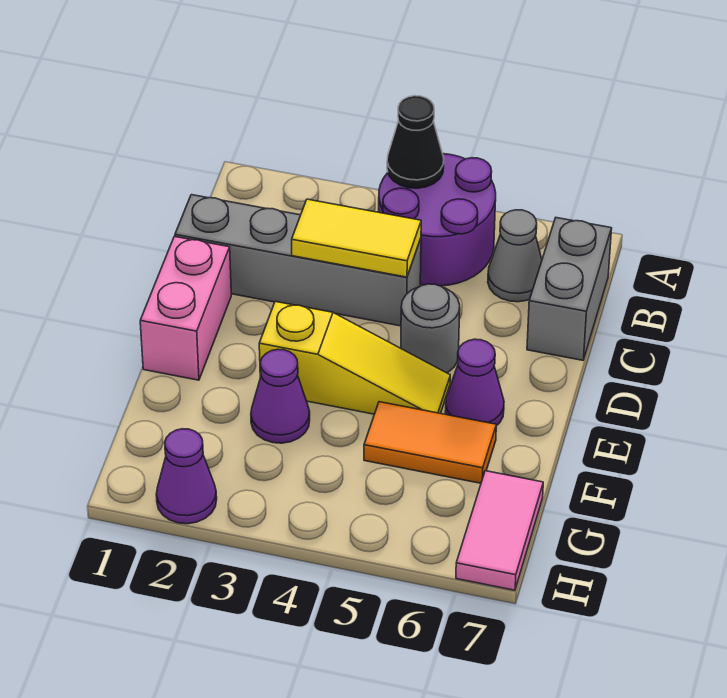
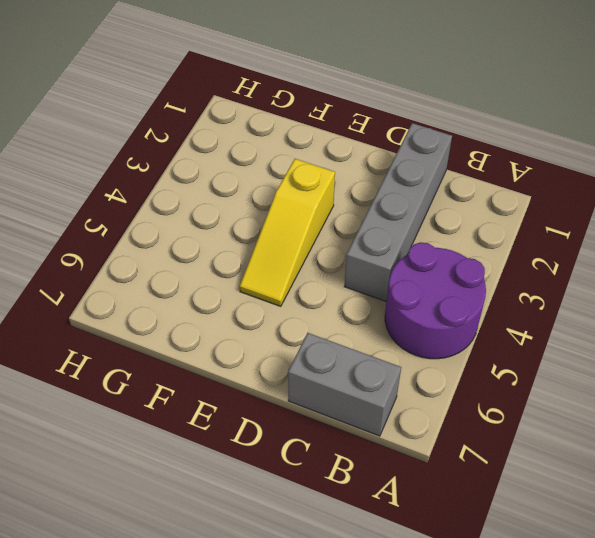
none -> grey cone B6 level 1
none -> pink brick D1:E1 level 1
none -> grey round brick D5 level 1

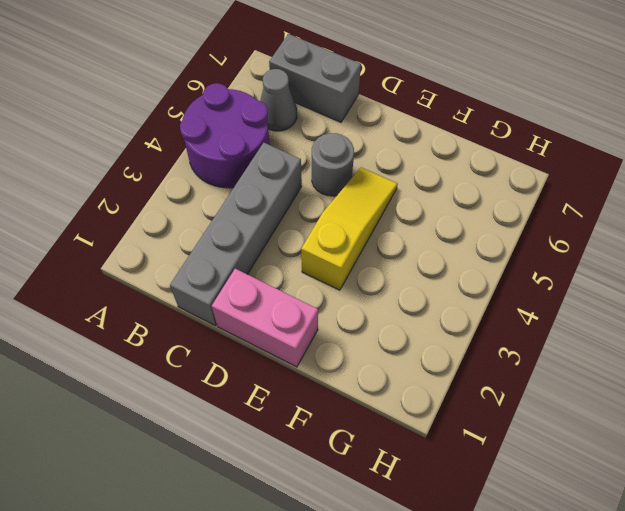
none -> purple cone E6 level 1
none -> purple cone F3 level 1
none -> orange tile F5:F6 level 1

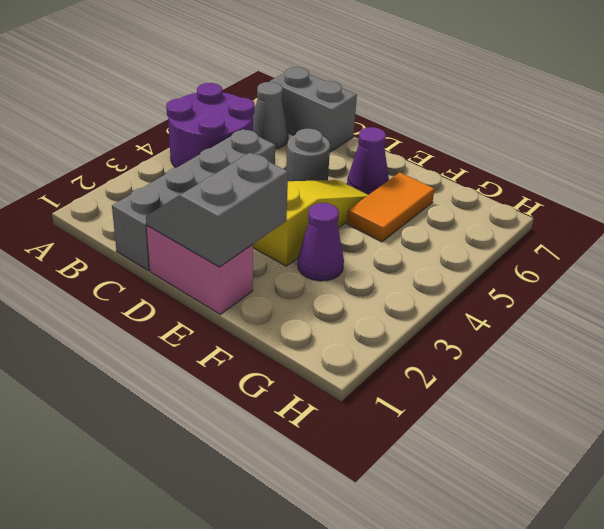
grey slope D1:E2 level 2 top E -> none
none -> pink tile G7:H7 level 1
none -> purple cone H2 level 1
none -> black cone A4 level 2

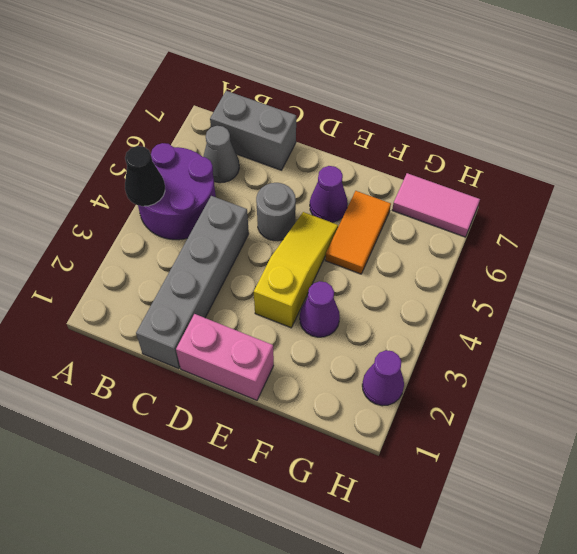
none -> yellow tile C3:C4 level 2

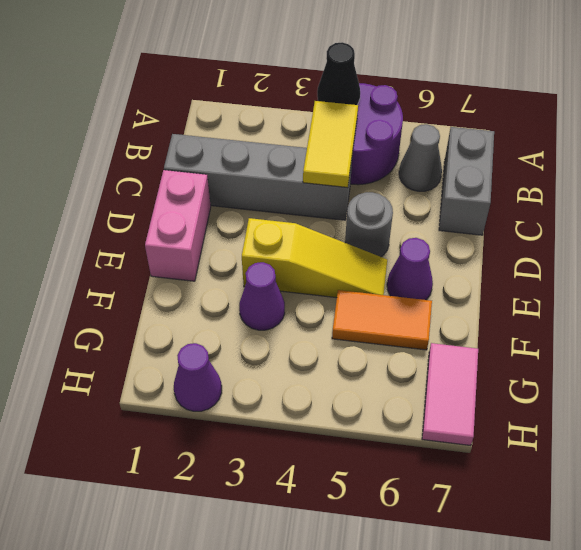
yellow tile B4:C4 level 2 -> yellow tile C3:C4 level 2

